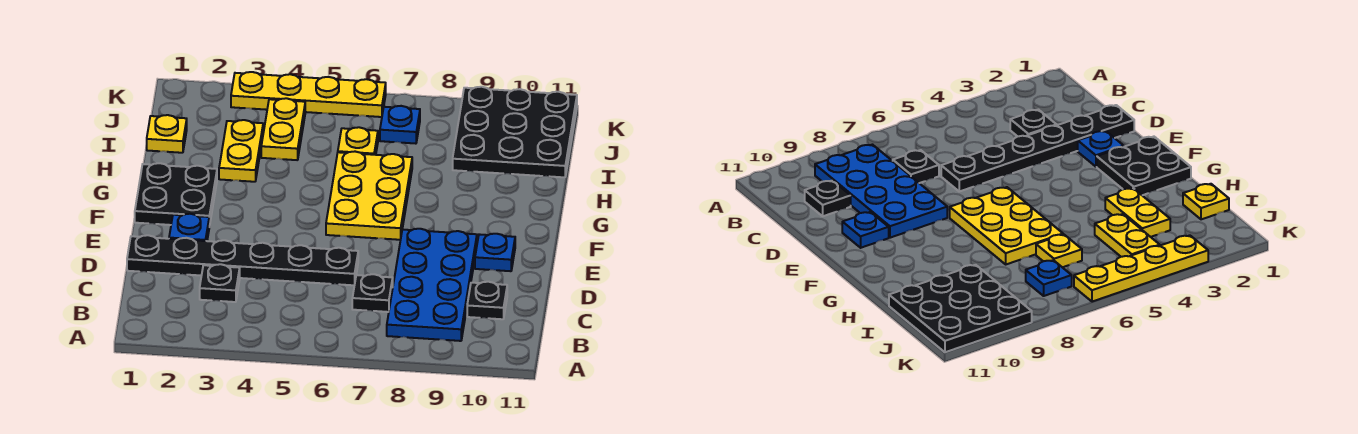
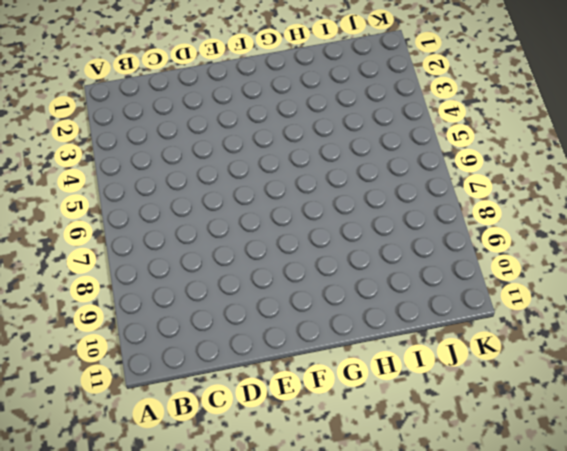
none -> blue plate B8:E9 level 1
none -> black plate C3 level 1
none -> black plate C7 level 1

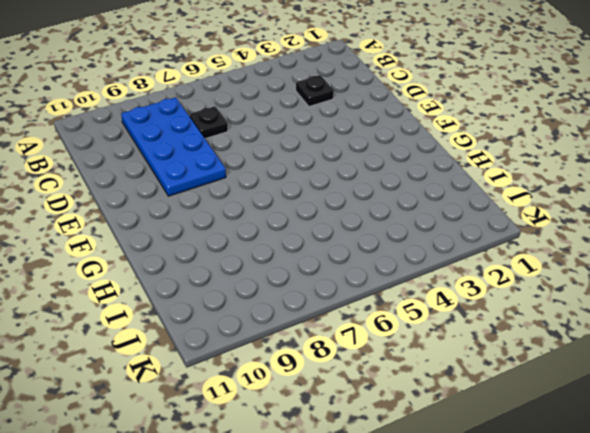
none -> black plate C10 level 1
none -> black plate D1:D6 level 1
none -> blue plate E2 level 1

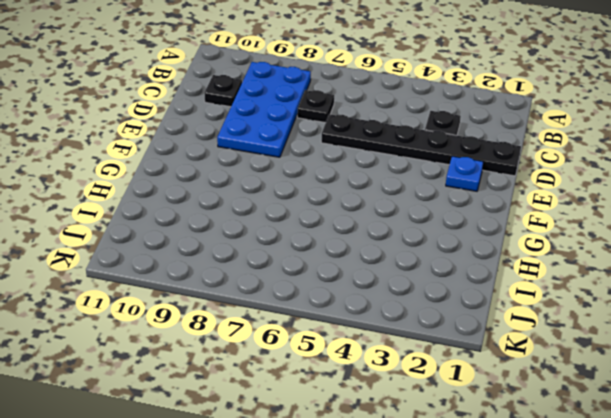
none -> blue plate E10 level 1
none -> black plate F1:G2 level 1
none -> yellow plate F6:H7 level 1

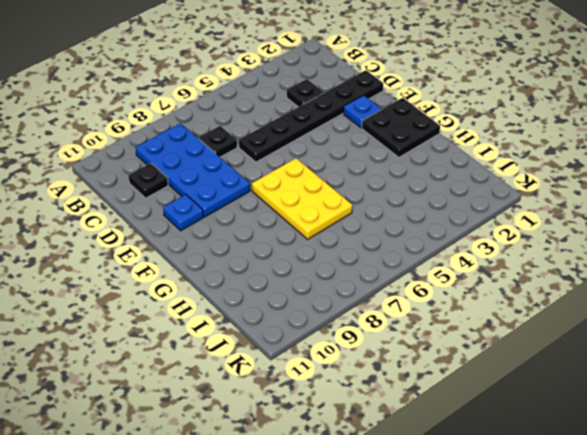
none -> yellow plate H3:I3 level 1
none -> yellow plate I1 level 1
none -> yellow plate I4:J4 level 1

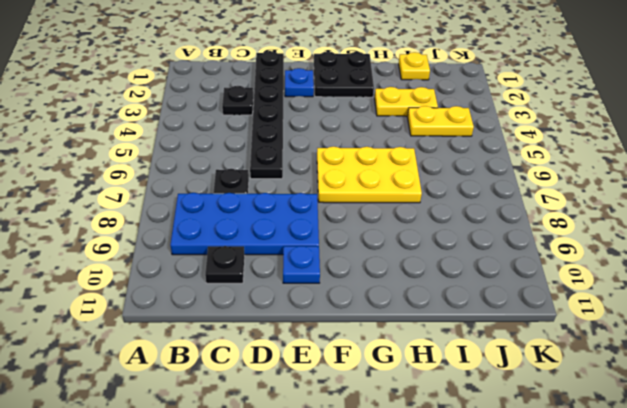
none -> yellow plate I6 level 1
none -> black plate I9:K11 level 1
none -> blue plate J7 level 1

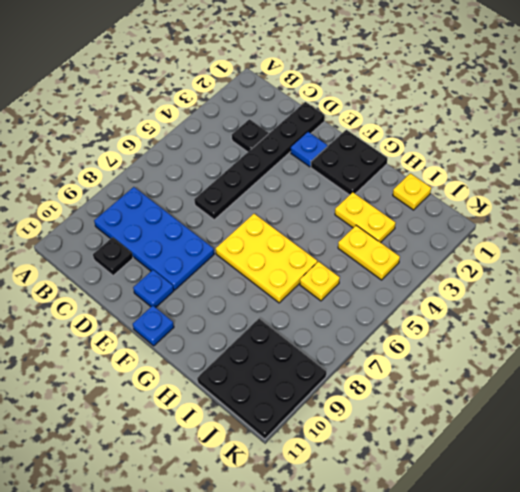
blue plate F11 level 1 -> blue plate J7 level 1
none -> black plate C7 level 1
none -> yellow plate K3:K6 level 1

